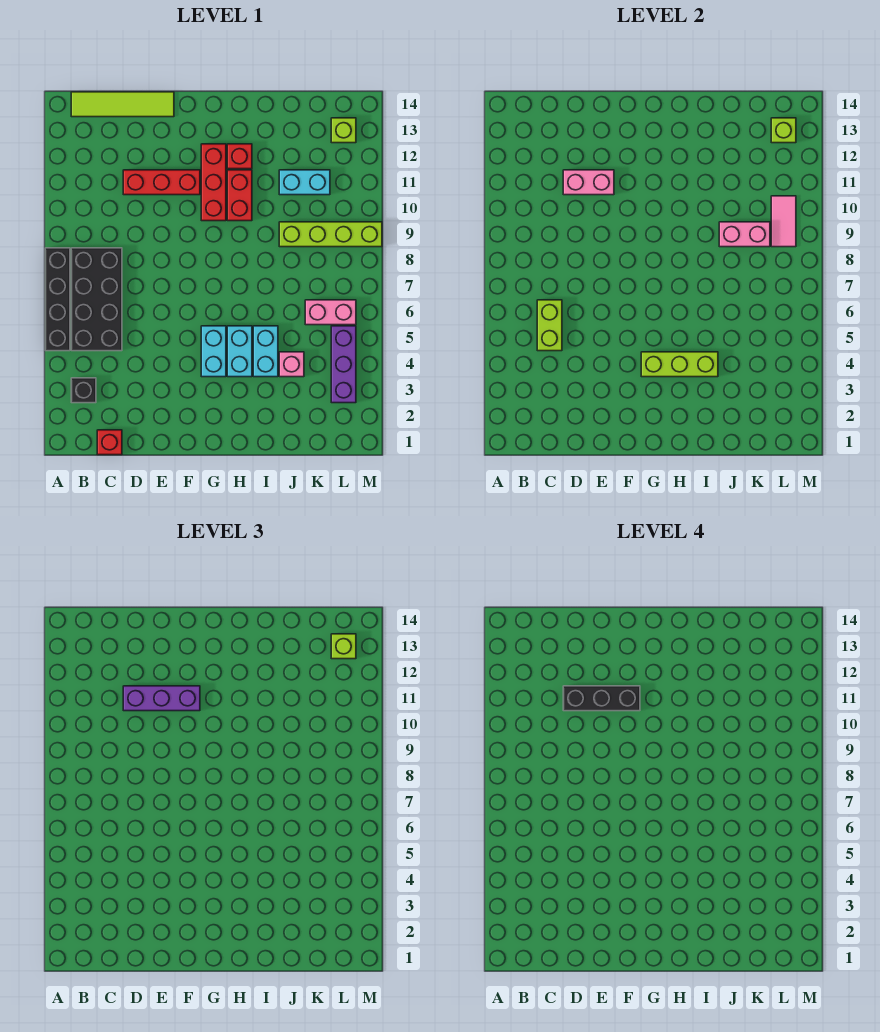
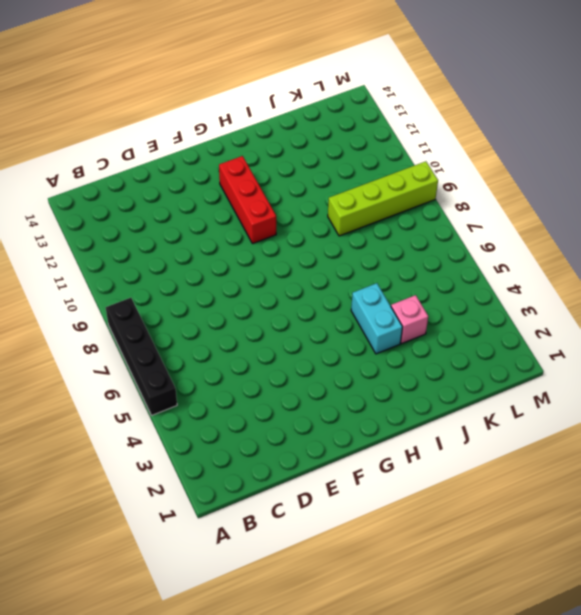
none -> black brick B3 level 1
none -> black brick B5:C8 level 1
none -> lime tile B14:E14 level 1

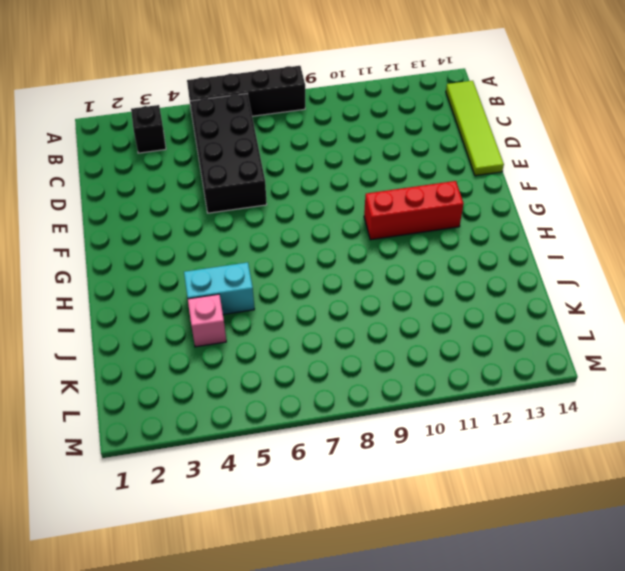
black brick B5:E6 level 1 -> black brick B5:C8 level 1
none -> red brick C1 level 1
none -> red brick D11:F11 level 1
none -> cyan brick G4:G5 level 1

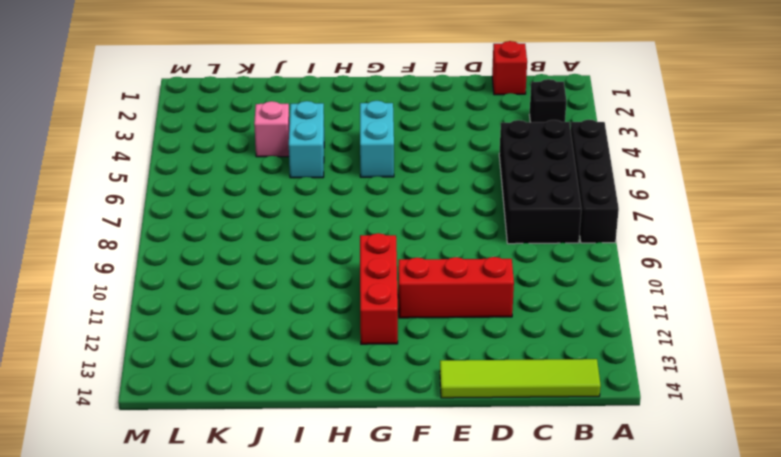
none -> cyan brick H4:H5 level 1
none -> red brick H10:H11 level 1
none -> red brick H12 level 1

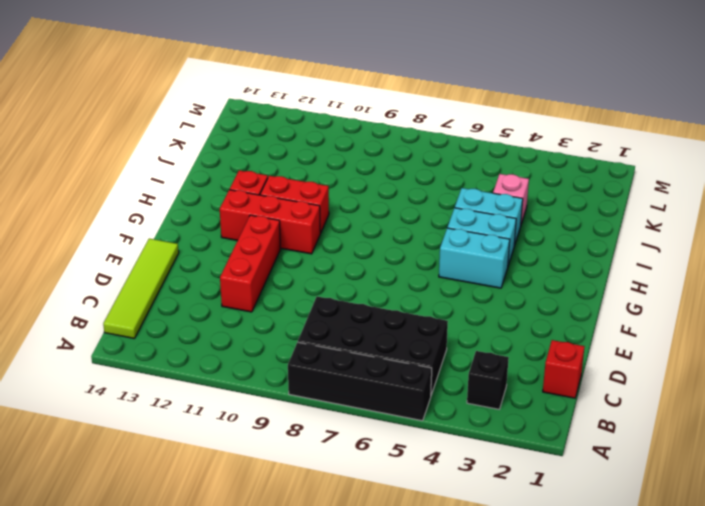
none -> lime brick J9:M9 level 1
none -> cyan brick J11:K11 level 1
none -> pink brick K6:L6 level 1

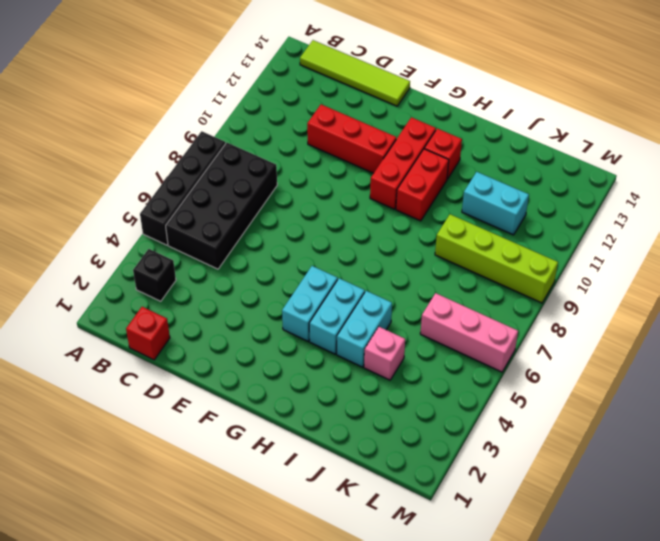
pink brick K6:M6 level 1 -> pink brick K6:L6 level 1
none -> purple brick L3:L5 level 1
none -> lime brick L13 level 1
none -> lime brick C5:C6 level 2

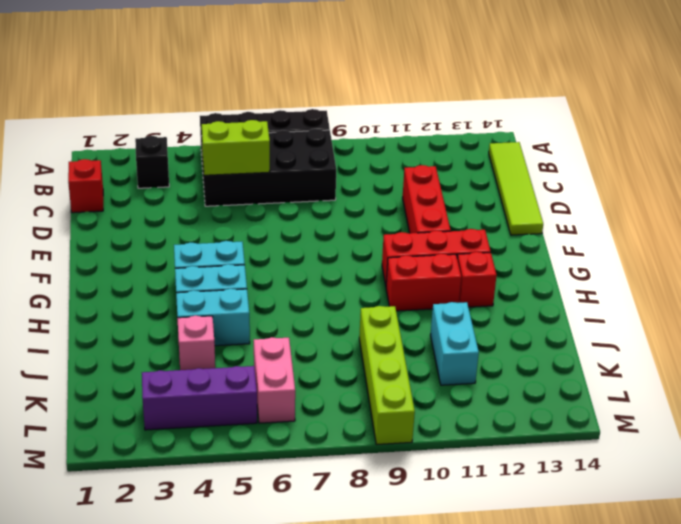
none -> lime brick L13 level 1
none -> pink brick D11:E11 level 2
none -> lime brick G4:I4 level 2

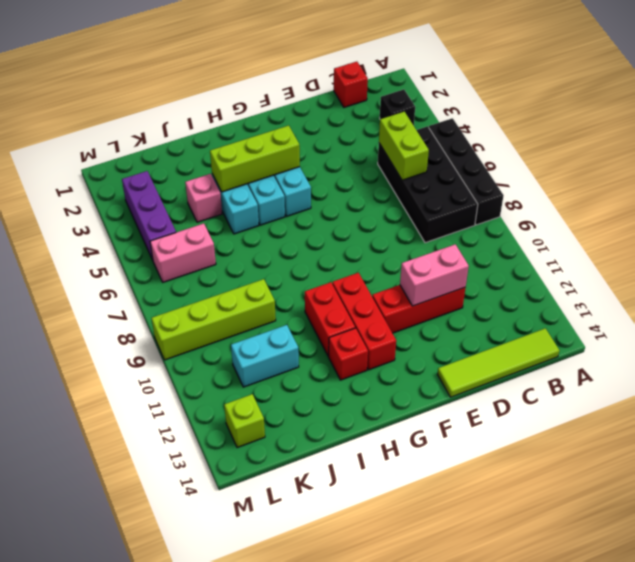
none -> pink brick J9:K9 level 2
none -> pink tile L9:L10 level 2
none -> lime brick L13 level 2

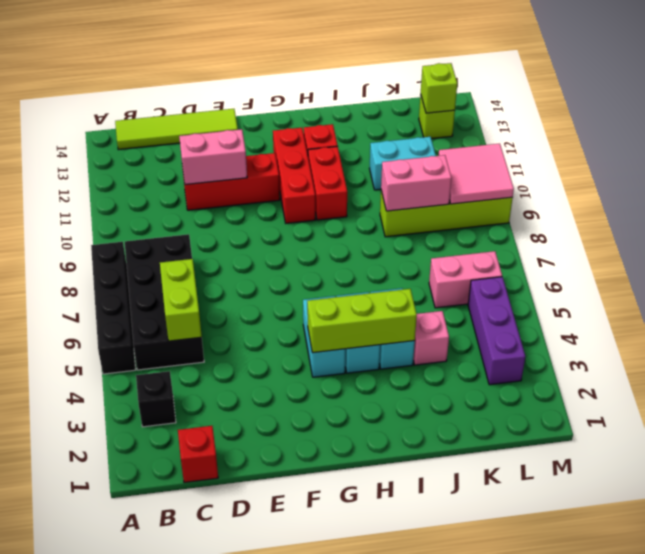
pink tile L9:M10 level 2 -> pink tile L9:L10 level 2
none -> purple brick D11:F11 level 3
none -> lime brick L13 level 3
none -> black brick D11:F11 level 4

